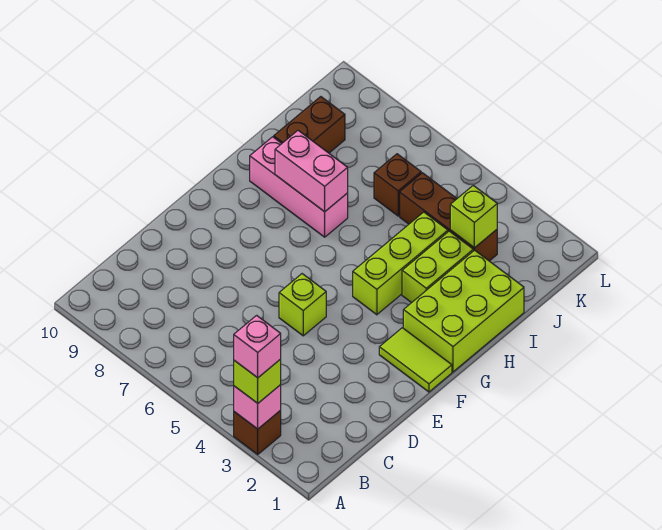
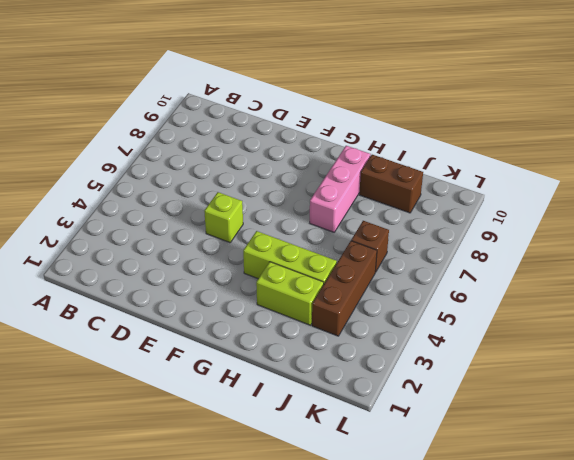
none -> brown brick A3 level 1
none -> lime tile F1:F2 level 1
none -> lime brick G1:I2 level 1

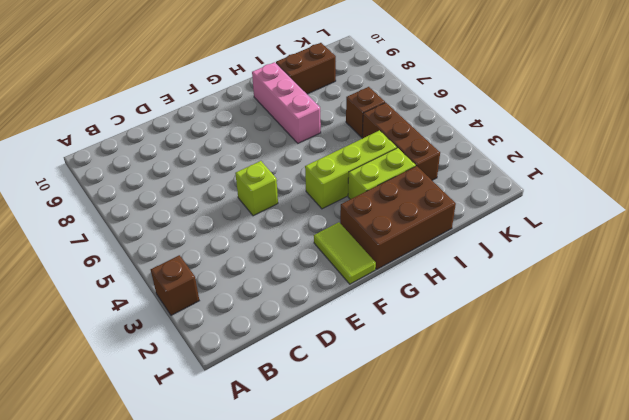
brown brick G1:I2 level 1 -> lime brick G1:I2 level 1
none -> pink brick A3 level 2
none -> pink brick H7:H8 level 2
none -> lime brick J3 level 2

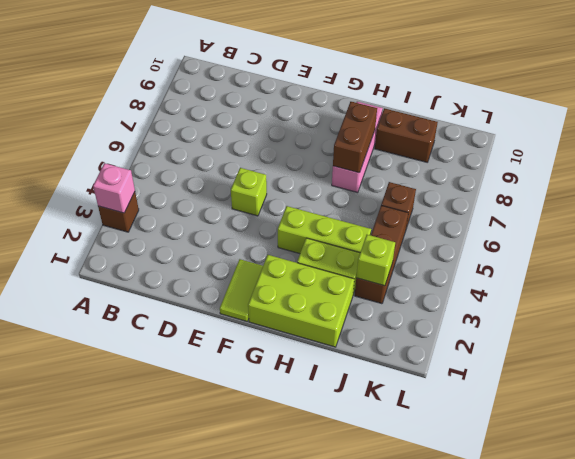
brown brick H7:H8 level 2 -> pink brick H7:H8 level 2
none -> lime brick A3 level 3
none -> pink brick A3 level 4

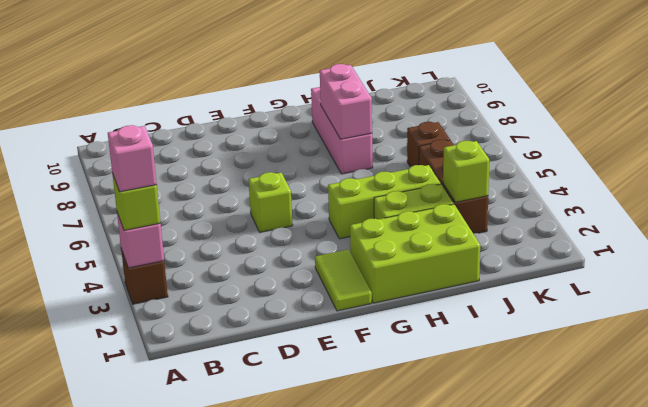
none -> brown brick I9:J9 level 1

